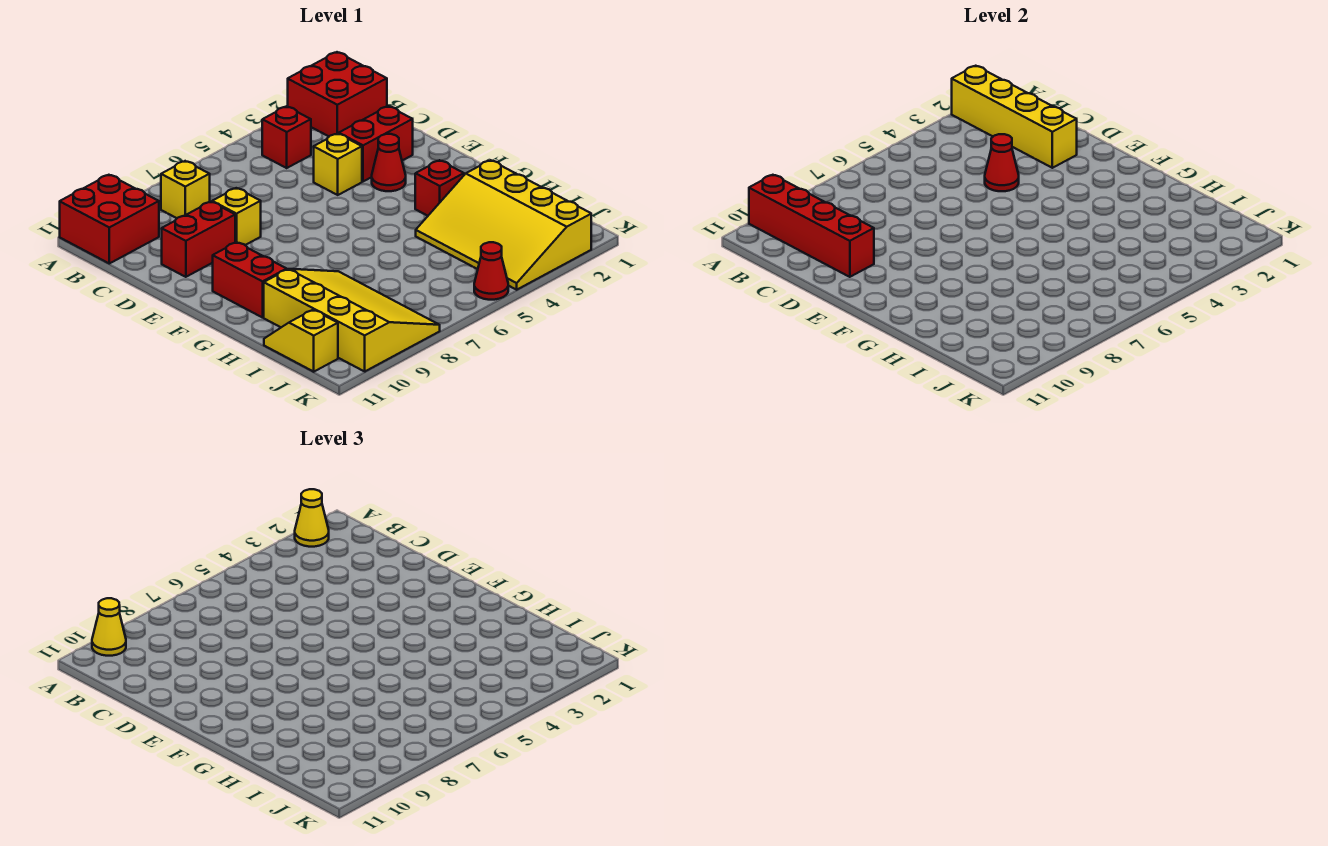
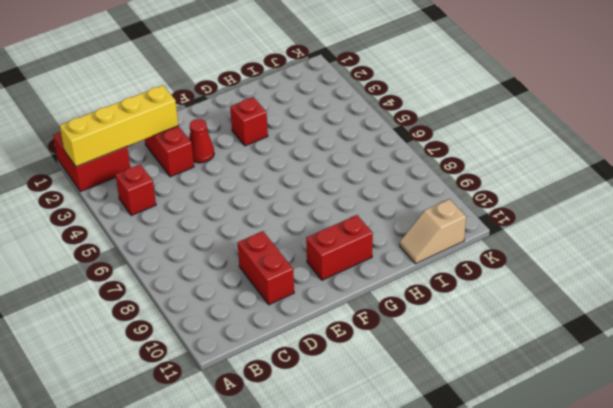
tan slope I11:J11 level 1 top J -> yellow slope I11:J11 level 1 top J
none -> red brick A10:B11 level 1
none -> yellow brick B8 level 1
none -> yellow brick D4 level 1

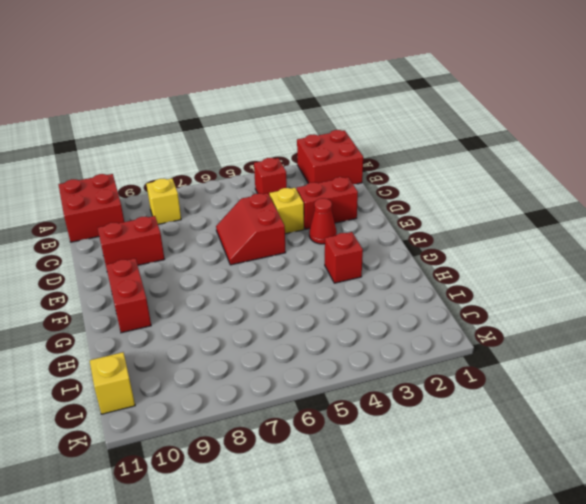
red slope D5:E6 level 1 top 5 -> none
none -> yellow brick D8 level 1
none -> yellow slope H2:K4 level 1 top 2
none -> yellow slope H8:K10 level 1 top 10

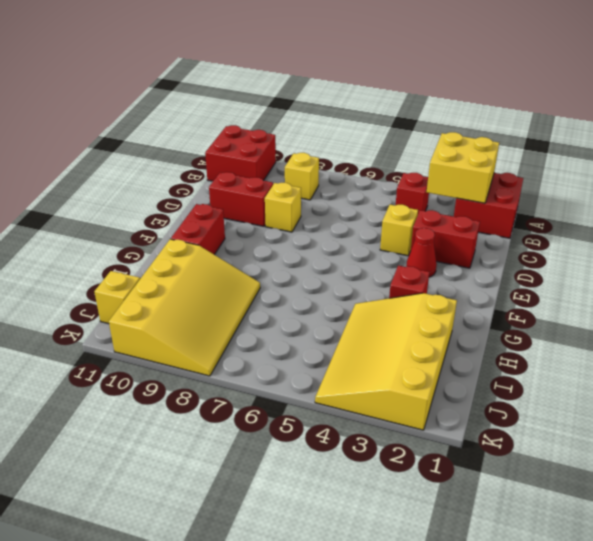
yellow brick A2:B3 level 2 -> yellow brick A2:D2 level 2
none -> red cone K5 level 1
none -> red brick A10:D10 level 2
none -> red cone D4 level 2

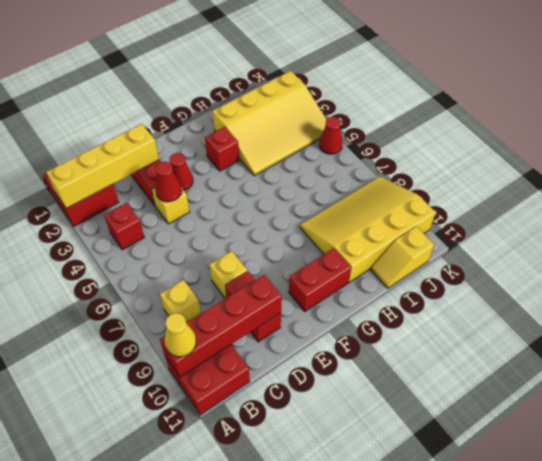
none -> yellow cone A2 level 3

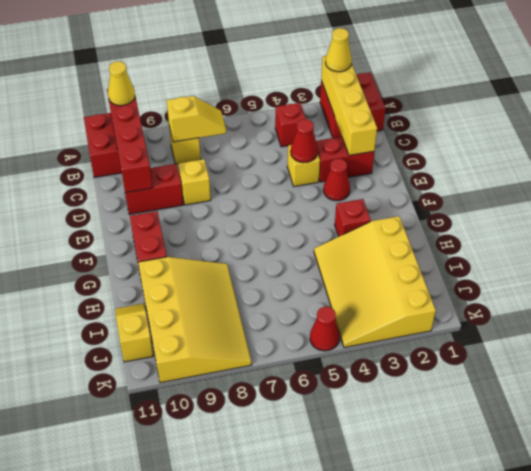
yellow slope B7:B8 level 2 top 8 -> none

